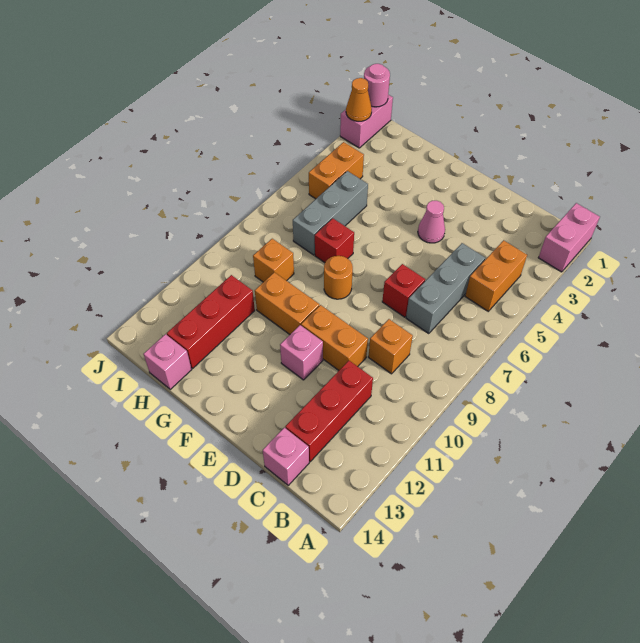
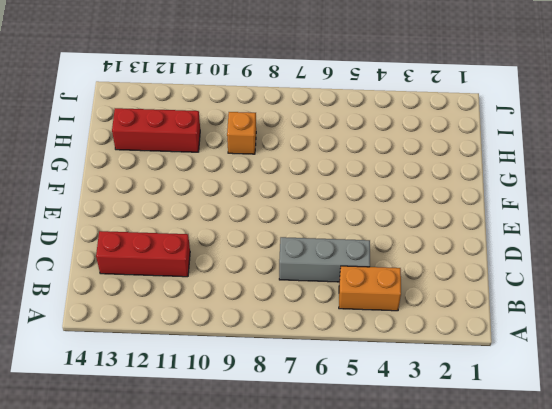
none -> pink brick A1:A2 level 1
none -> orange brick C9 level 1
none -> pink brick C14 level 1

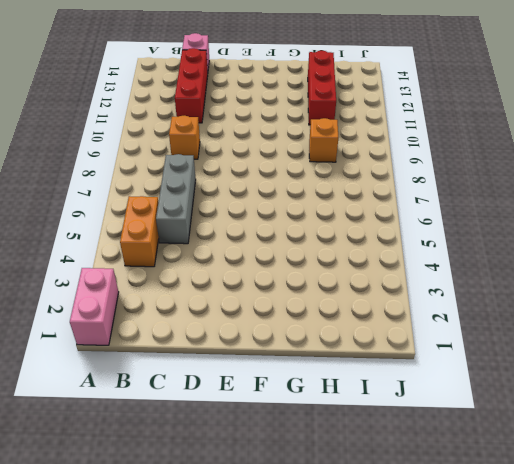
none -> red brick D7 level 1
none -> orange brick D10:E10 level 1
none -> pink cone E4 level 1

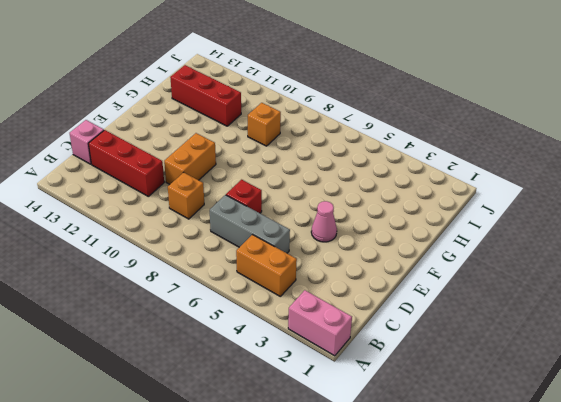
none -> pink brick E11 level 1
none -> orange round brick F8 level 1
none -> orange brick F10:G10 level 1

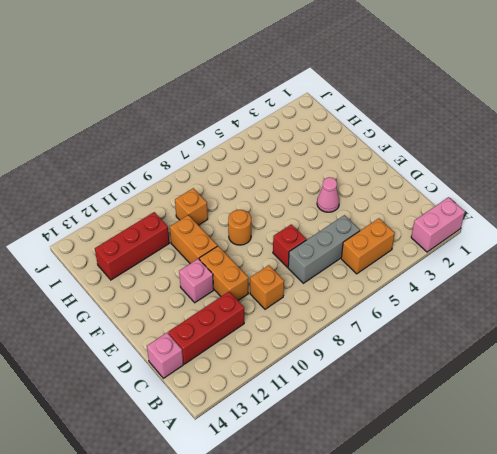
none -> red brick G7 level 1
none -> grey brick H5:H7 level 1
none -> pink brick H14 level 1

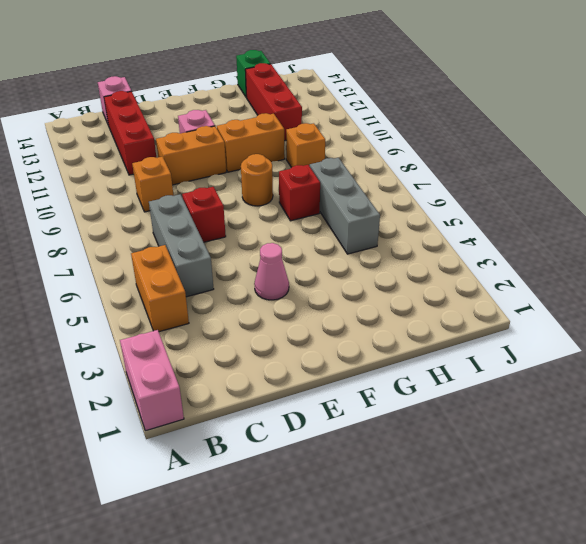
green brick H14 level 1 -> pink brick H14 level 1
none -> orange brick I4:I5 level 1
none -> pink brick J1:J2 level 1
none -> pink round brick J1 level 2

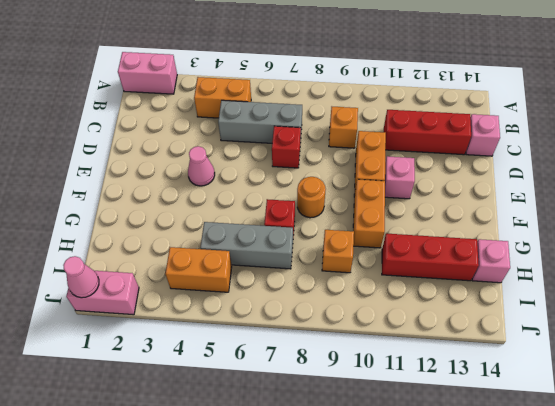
pink cone J1 level 2 -> pink round brick J1 level 2
none -> orange cone J2 level 2

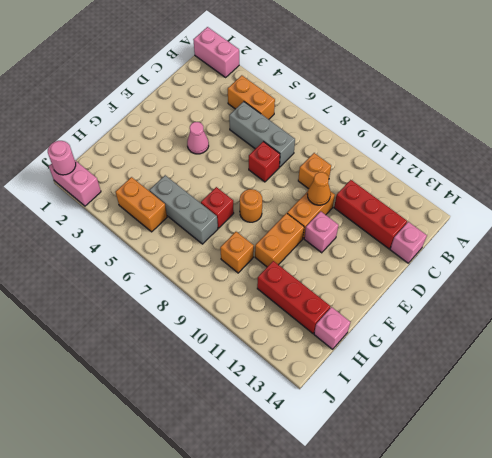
orange cone D10 level 2 -> orange cone J2 level 2

